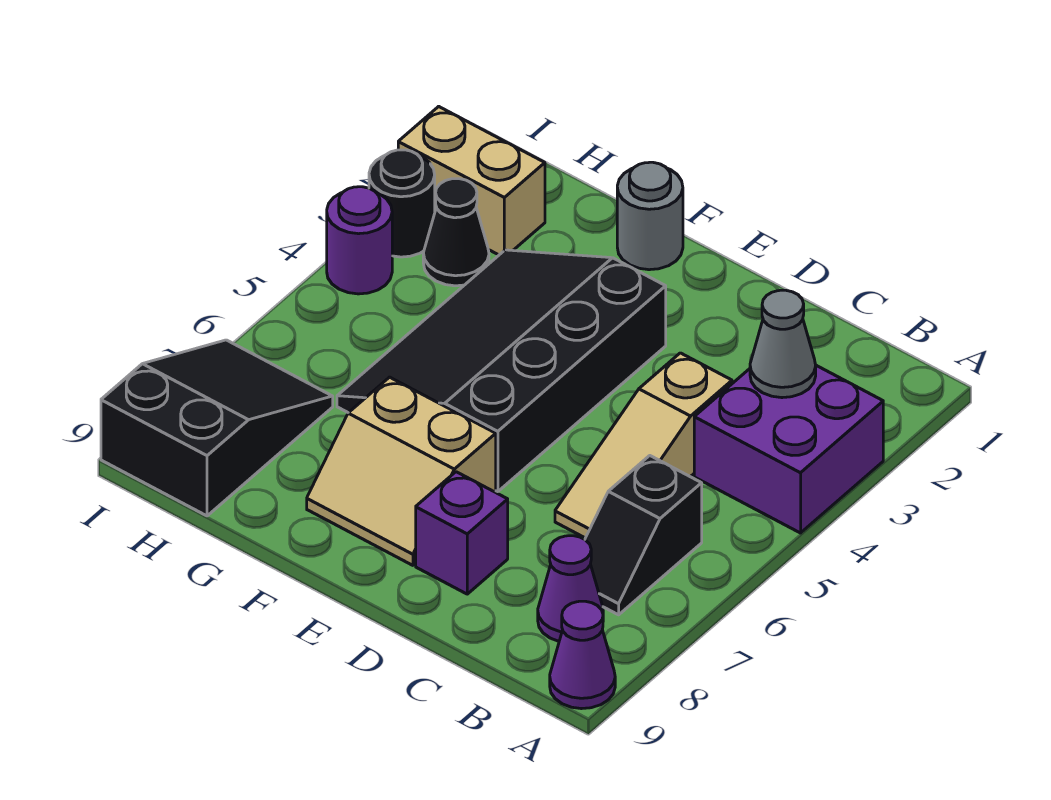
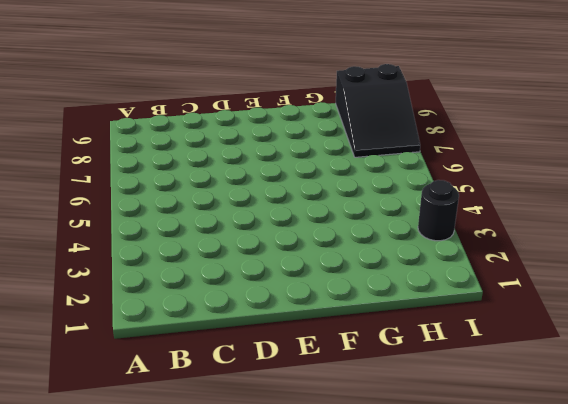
none -> purple brick A3:B4 level 1
none -> purple cone A9 level 1
none -> black slope B6:B7 level 1 top 6

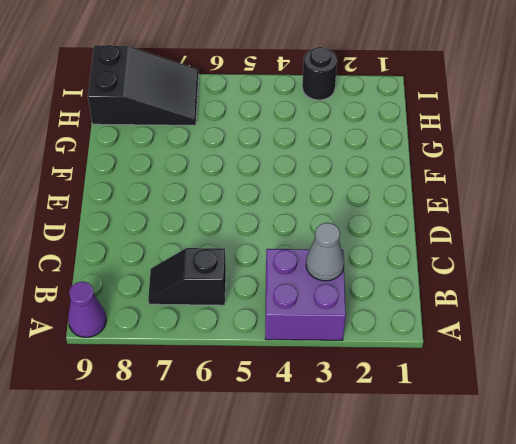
none -> purple cone B8 level 1
none -> tan slope C4:C6 level 1 top 4
none -> purple brick D8 level 1

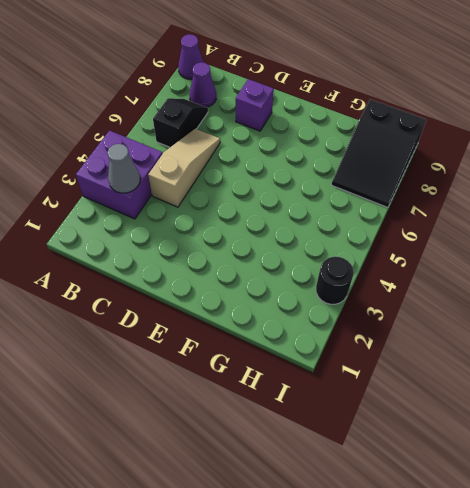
none -> black slope E3:G6 level 1 top E
none -> tan slope E7:F8 level 1 top 7
none -> grey round brick F1 level 1

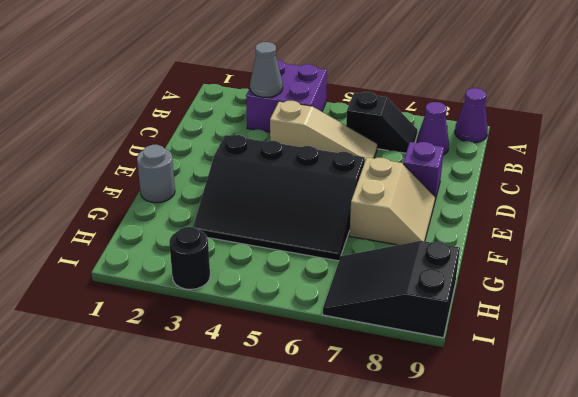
none -> tan brick H2:I2 level 1
none -> black cone H3 level 1
none -> purple round brick I4 level 1

